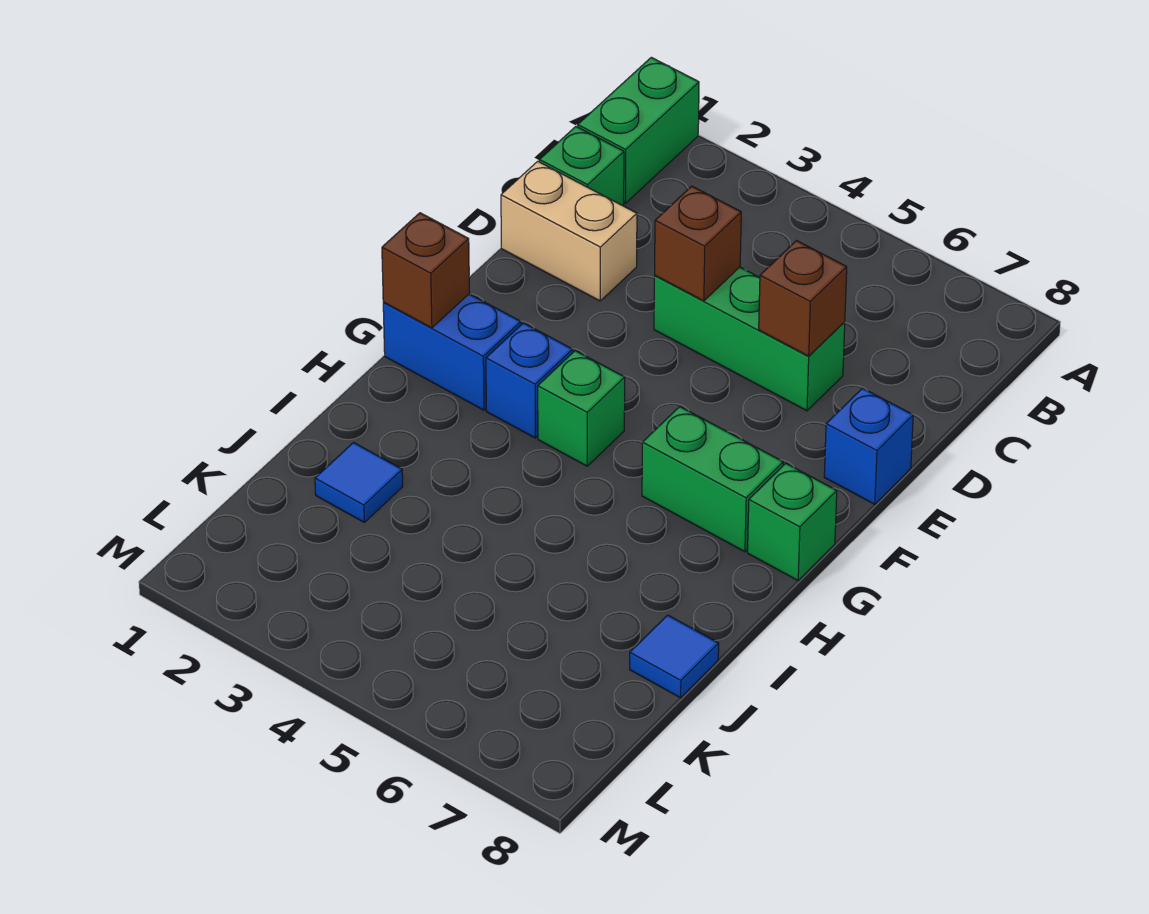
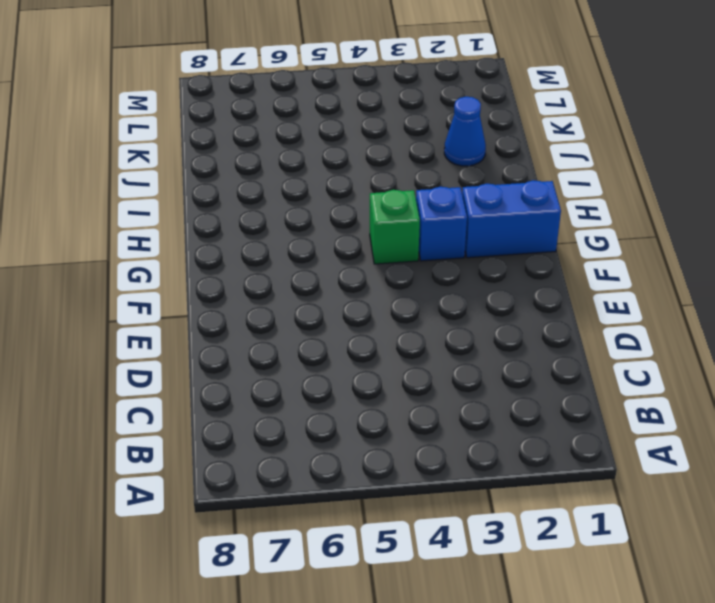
blue cone J2 level 1 -> blue tile J2 level 1
none -> green brick A1:B1 level 1
none -> green brick C1 level 1
none -> tan brick D1:D2 level 1

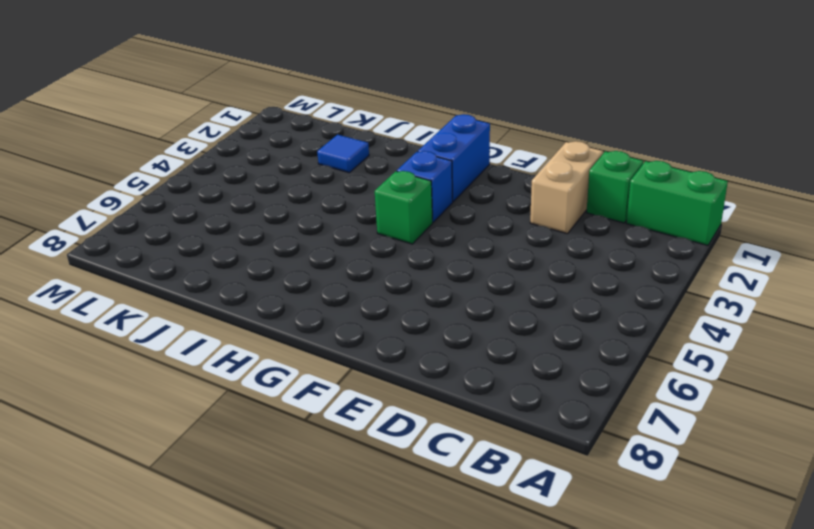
none -> green brick D4:D6 level 1
none -> blue brick E8 level 1
none -> green brick G6:G7 level 1

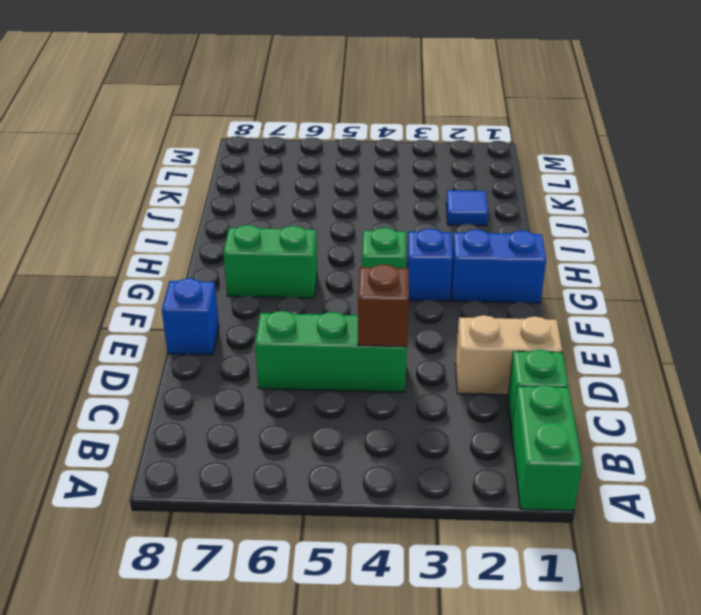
none -> green brick G8 level 1
none -> blue tile J8 level 1
none -> brown brick D6 level 2

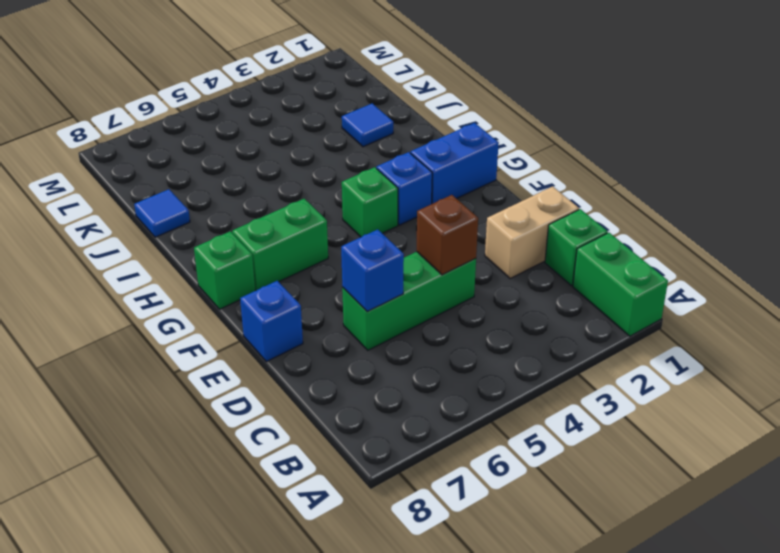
blue brick D6 level 2 -> brown brick D6 level 2
none -> brown brick G1 level 2

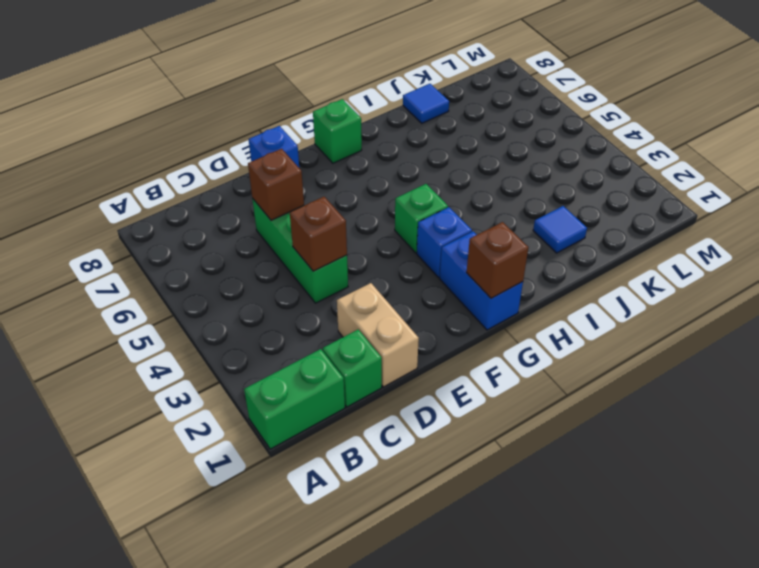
none -> green brick G6:G7 level 1

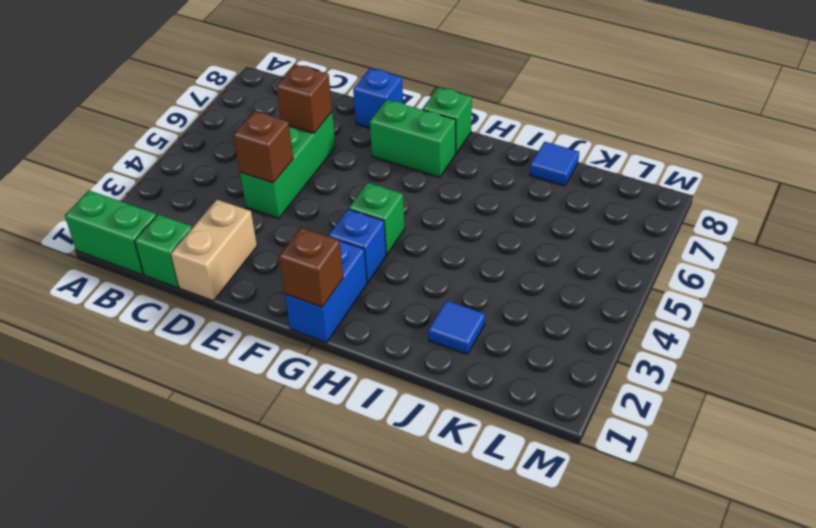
green brick F7:G7 level 1 -> green brick G6:G7 level 1

